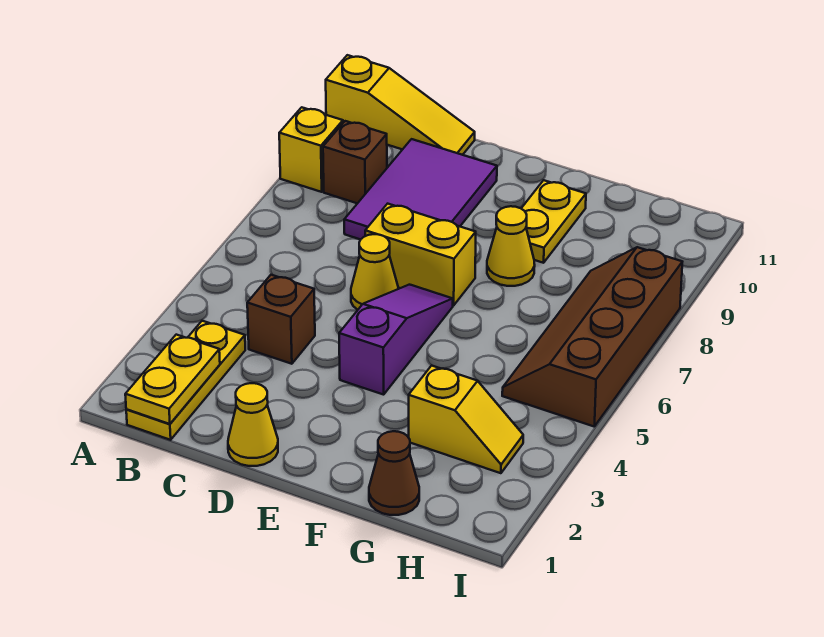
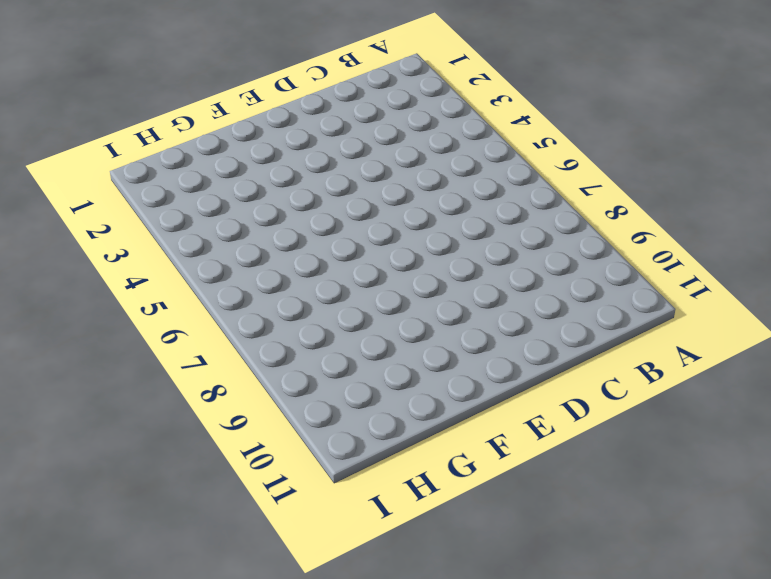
none -> yellow brick A9 level 1
none -> yellow slope A11:C11 level 1 top A
none -> yellow plate B1:B3 level 1

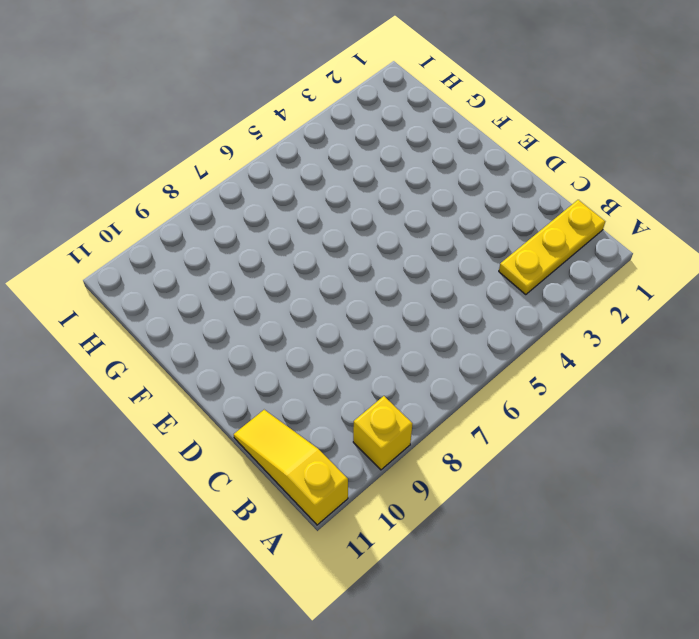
none -> brown brick B9 level 1
none -> brown brick C4 level 1
none -> purple tile C8:D10 level 1

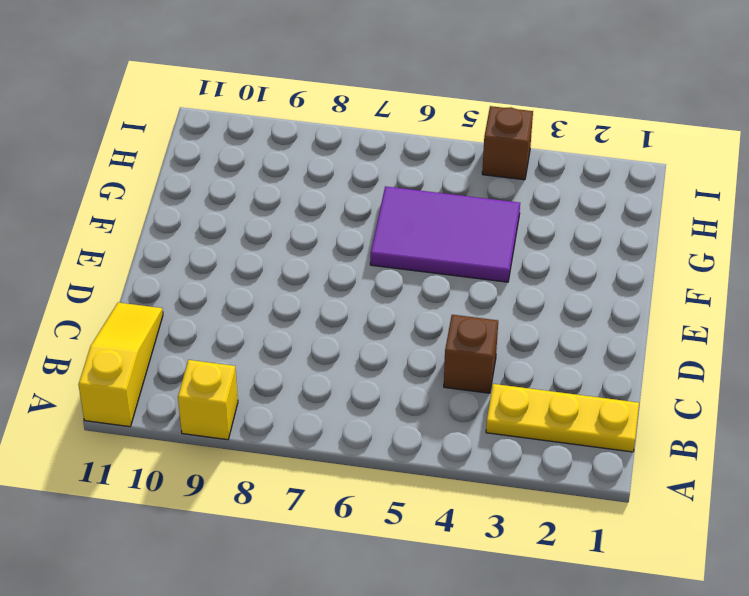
purple tile F4:G6 level 1 -> purple tile C8:D10 level 1
brown brick I4 level 1 -> brown brick B9 level 1
none -> yellow cone D1 level 1
none -> yellow cone D6 level 1
none -> yellow brick D7:E7 level 1

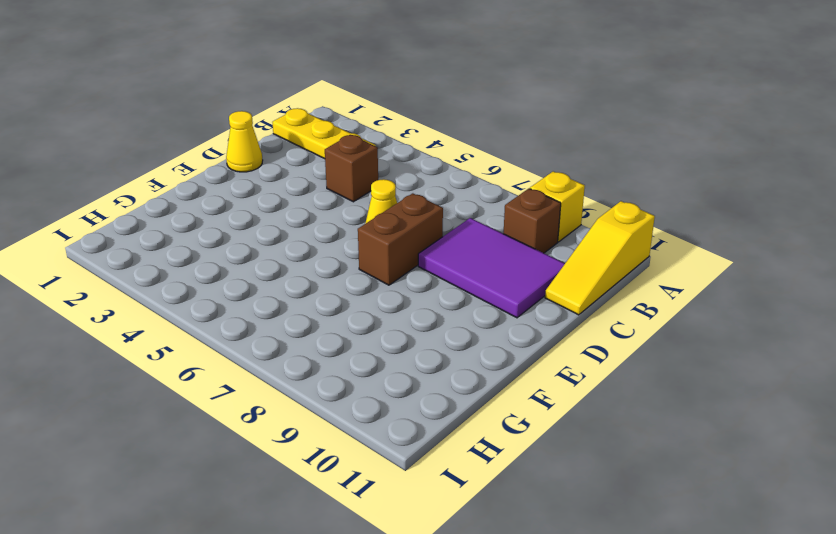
brown brick D7:E7 level 1 -> yellow brick D7:E7 level 1
none -> purple slope E4:E6 level 1 top 4
none -> yellow cone F8 level 1
none -> yellow plate F9:F10 level 1

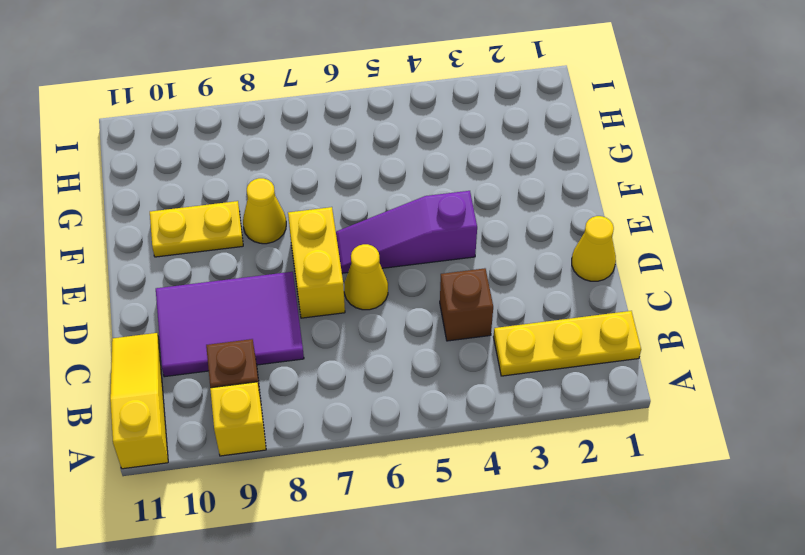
none -> brown cone G1 level 1
none -> yellow slope G3:H3 level 1 top G
none -> brown slope H5:I8 level 1 top I

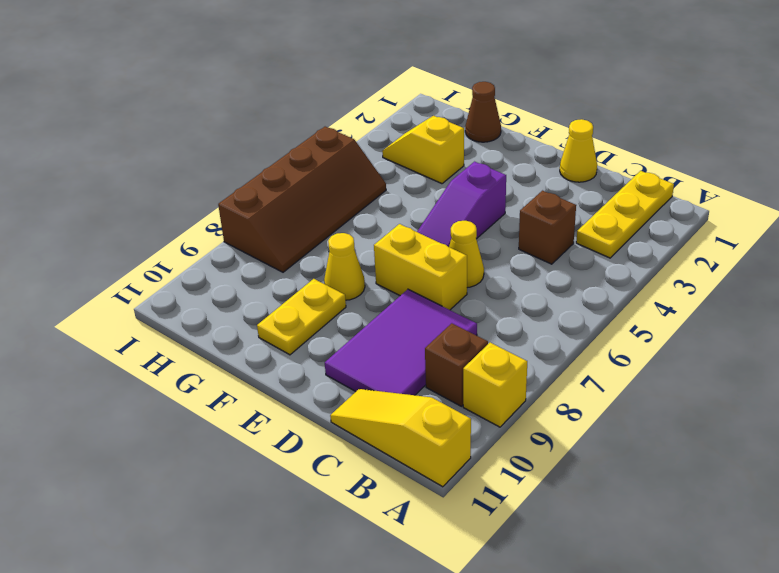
none -> yellow plate B1:B2 level 2

